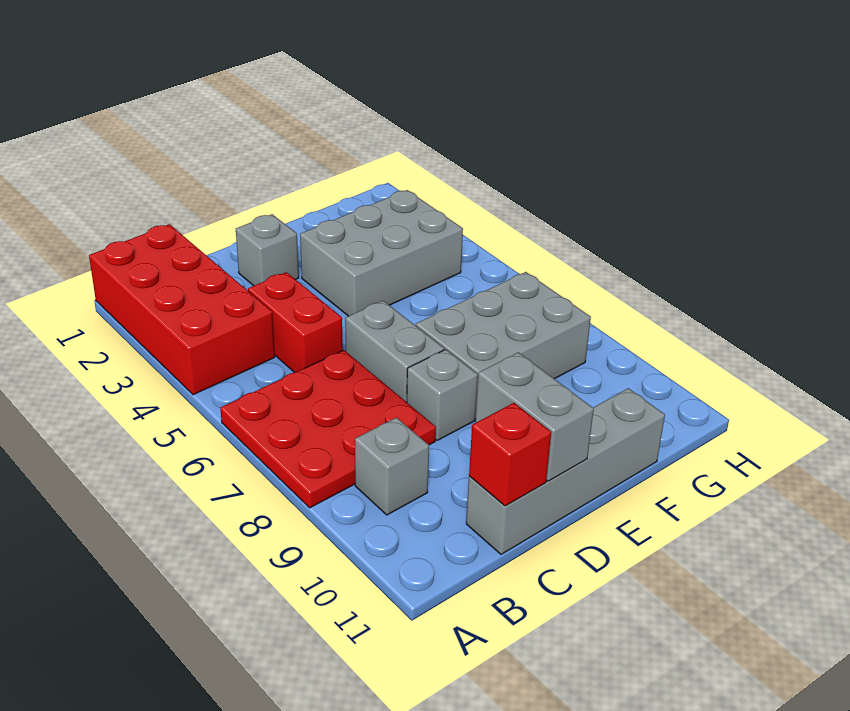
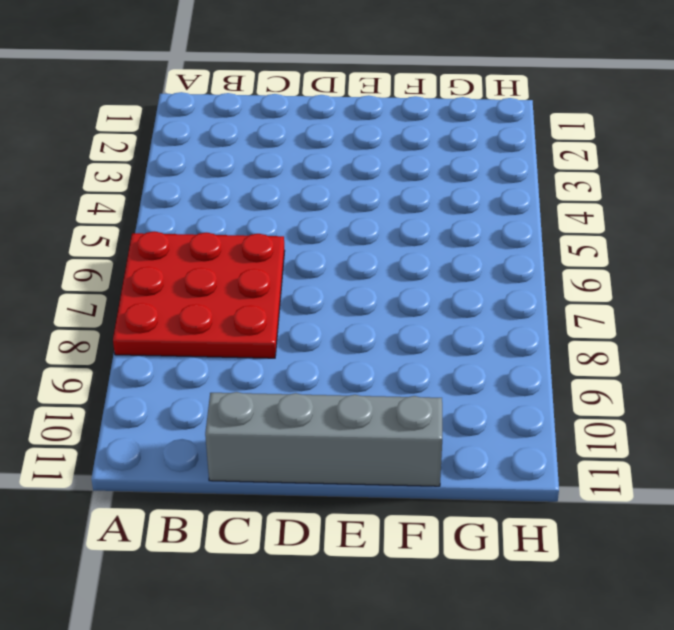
none -> red brick A1:B4 level 1
none -> grey brick B9 level 1
none -> red brick C4:C5 level 1

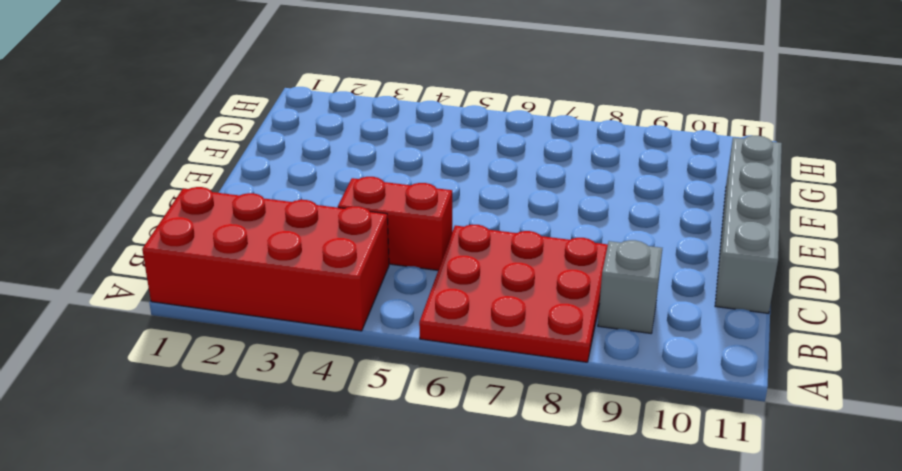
none -> grey brick D2 level 1
none -> grey brick D6:D7 level 1
none -> grey brick D8 level 1

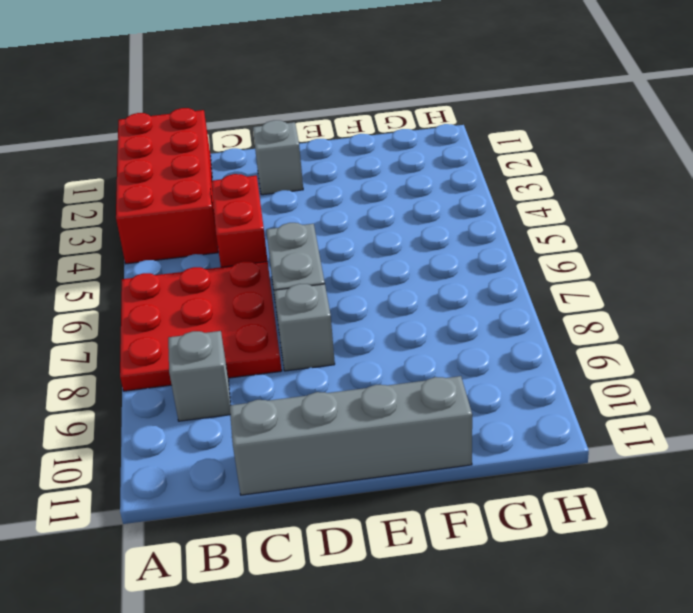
none -> grey brick E3:G4 level 1
none -> grey brick E7:G8 level 1
none -> red brick C11 level 2

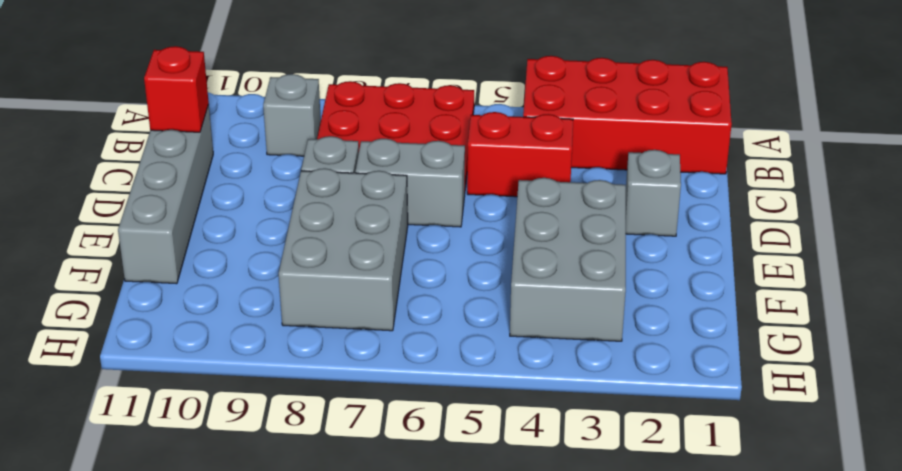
none -> grey brick D10:D11 level 2

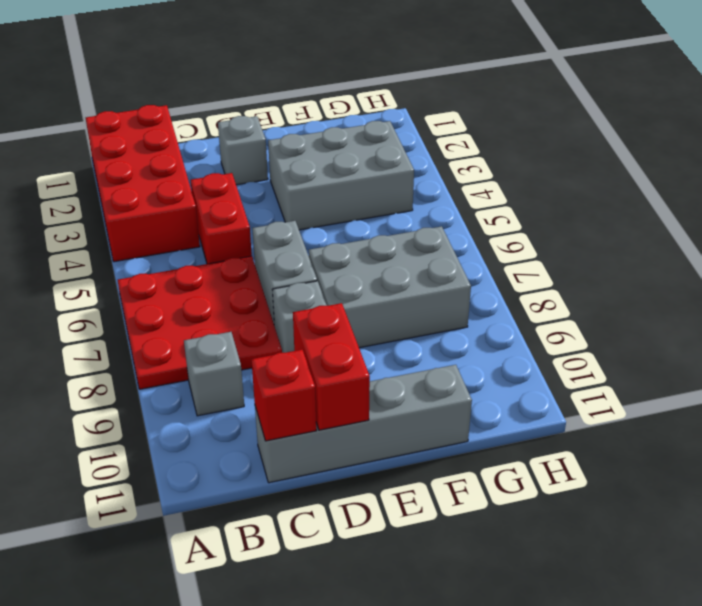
red brick D10:D11 level 2 -> grey brick D10:D11 level 2

